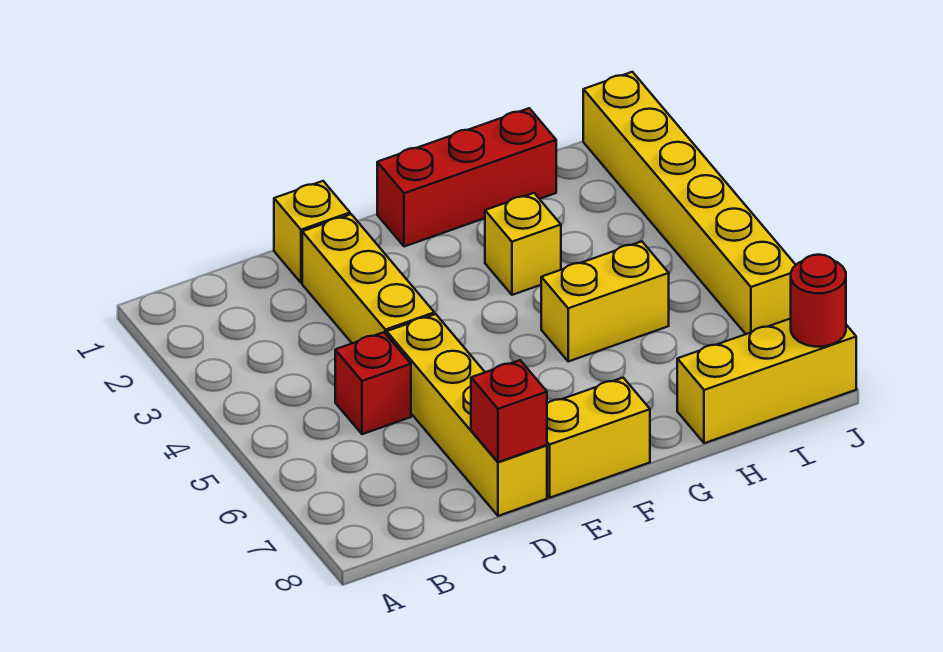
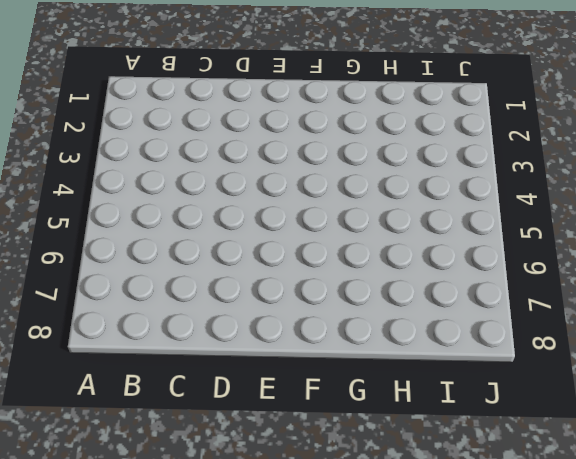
none -> red brick C5 level 1
none -> yellow brick D1 level 1
none -> yellow brick D2:D4 level 1

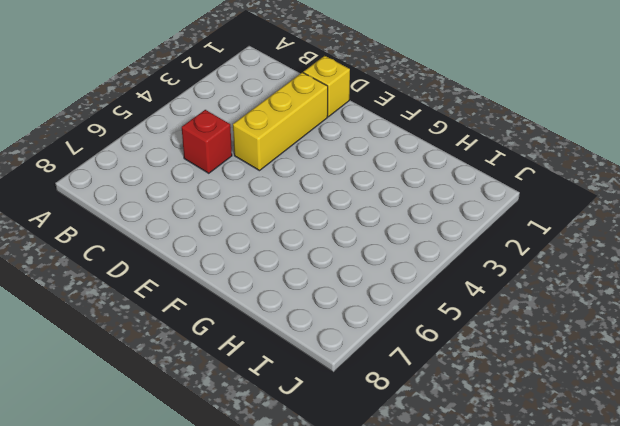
none -> yellow brick D5:D8 level 1
none -> yellow brick E8:F8 level 1
none -> red brick F1:H1 level 1

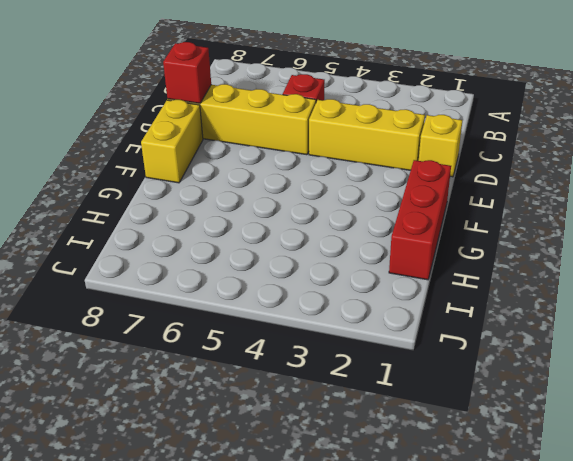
none -> yellow brick G3 level 1
none -> yellow brick G5:H5 level 1
none -> yellow brick H8:J8 level 1

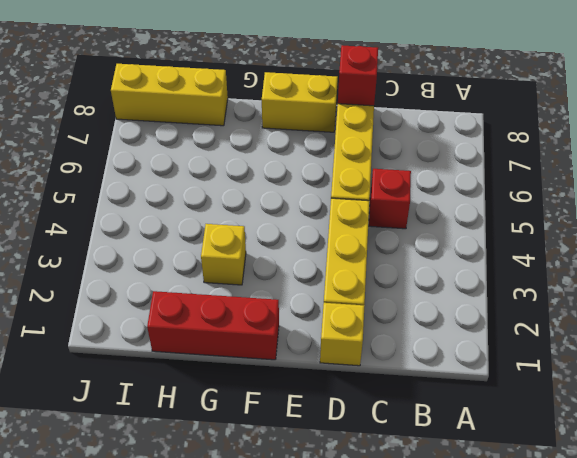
none -> yellow brick G5:H5 level 1
none -> yellow brick J1:J6 level 1
none -> red round brick J8 level 2

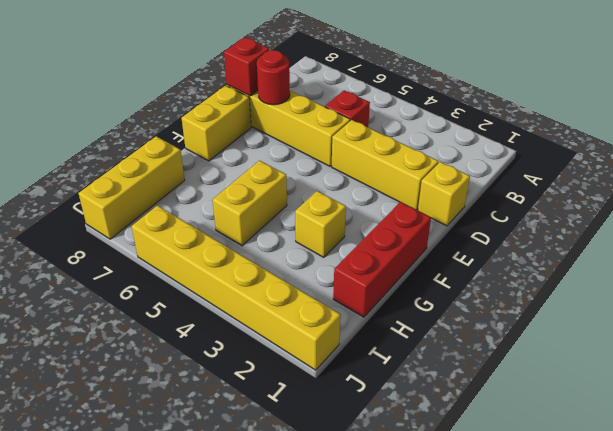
red round brick D7 level 2 -> red round brick J8 level 2

